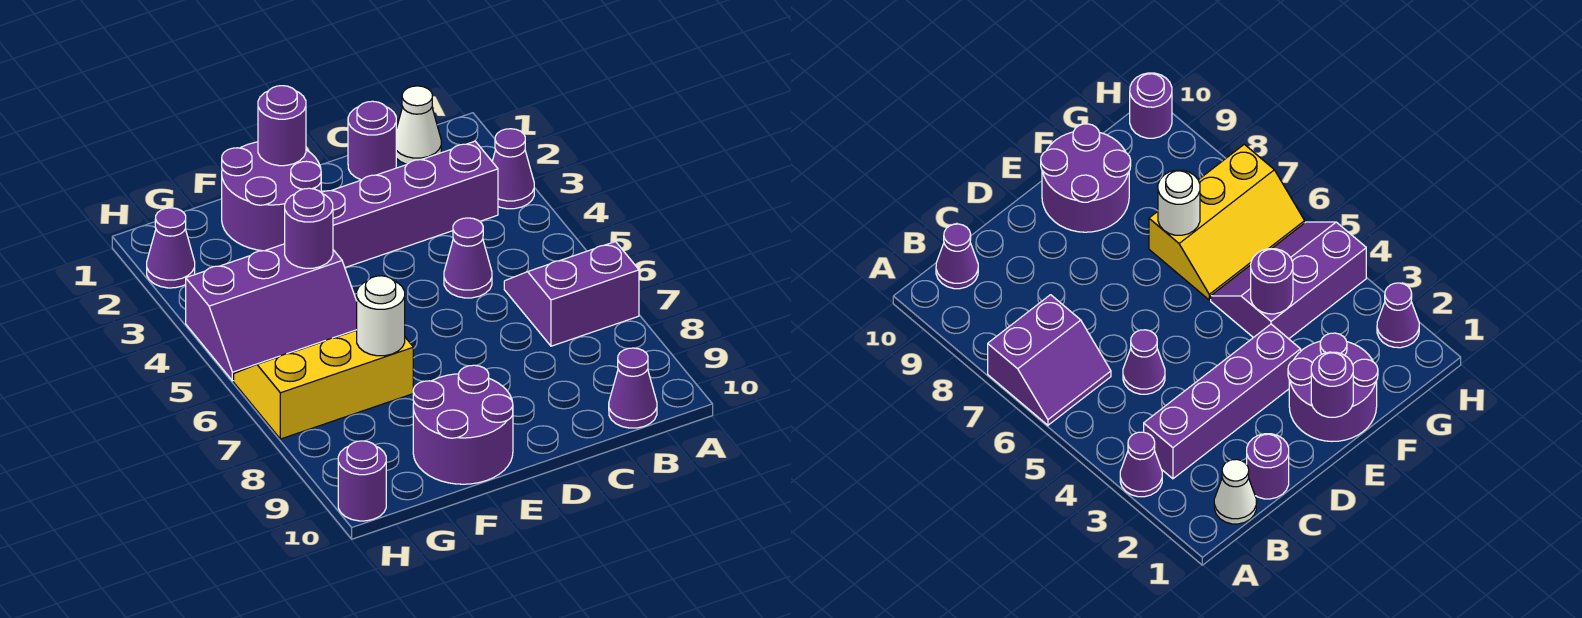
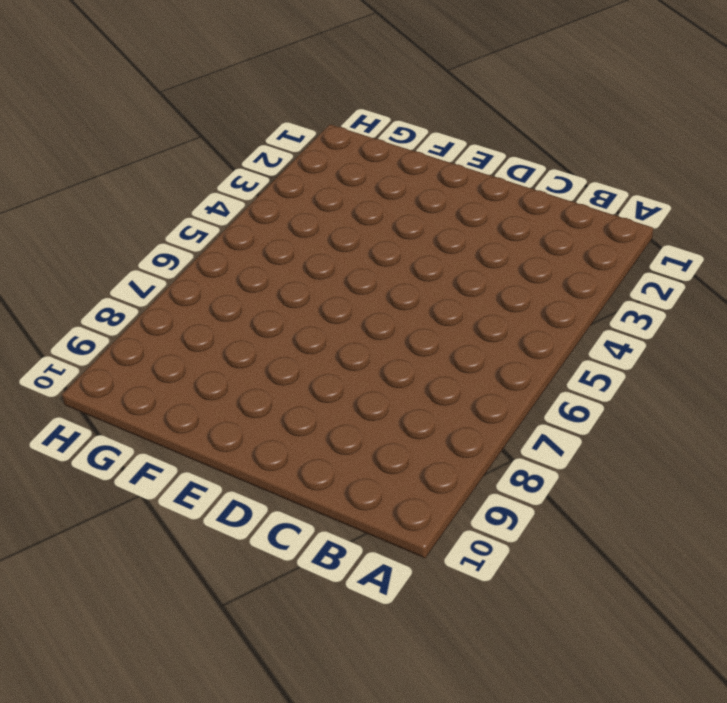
none -> purple cone A3 level 1
none -> purple slope A6:B7 level 1 top 7
none -> white cone B1 level 1

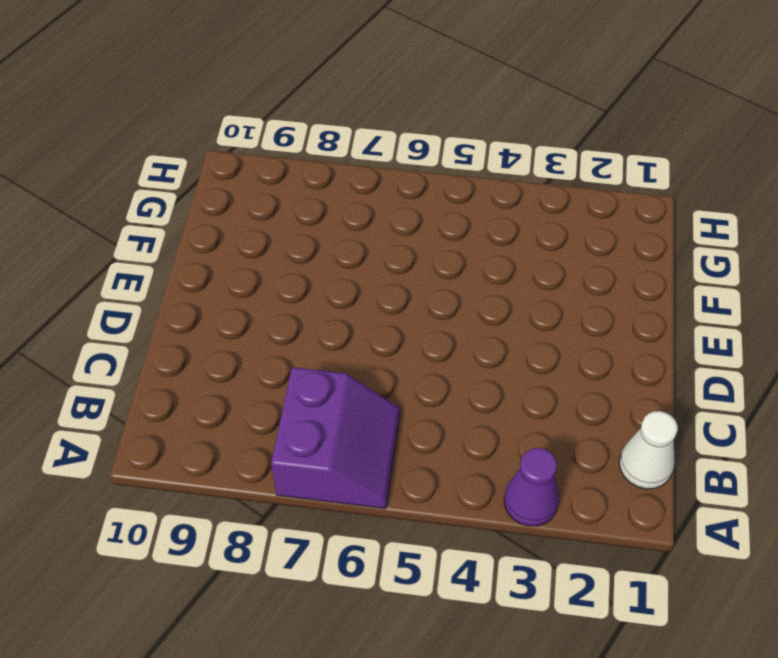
none -> purple brick B3:E3 level 1
none -> purple cone B10 level 1
none -> purple round brick C1 level 1

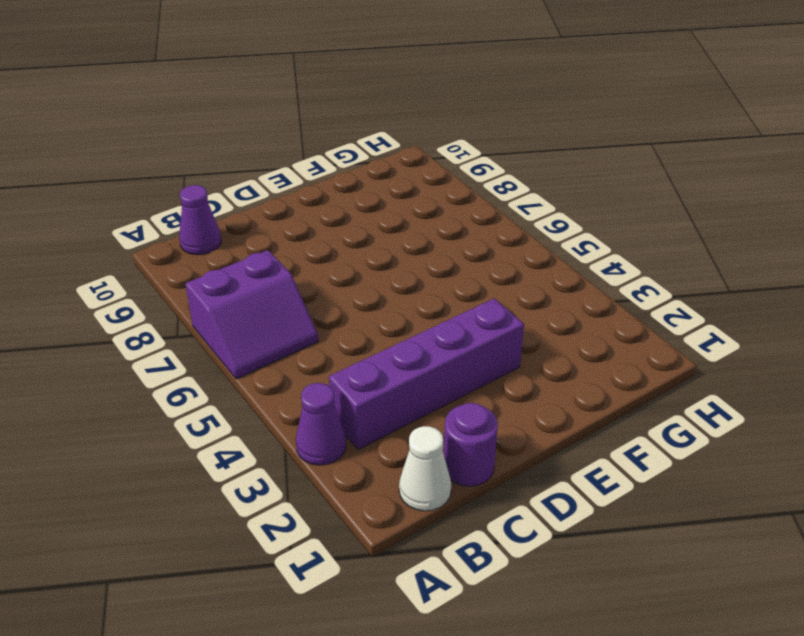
none -> purple cone C5 level 1
none -> purple round brick E1:F2 level 1
none -> purple round brick E9:F10 level 1

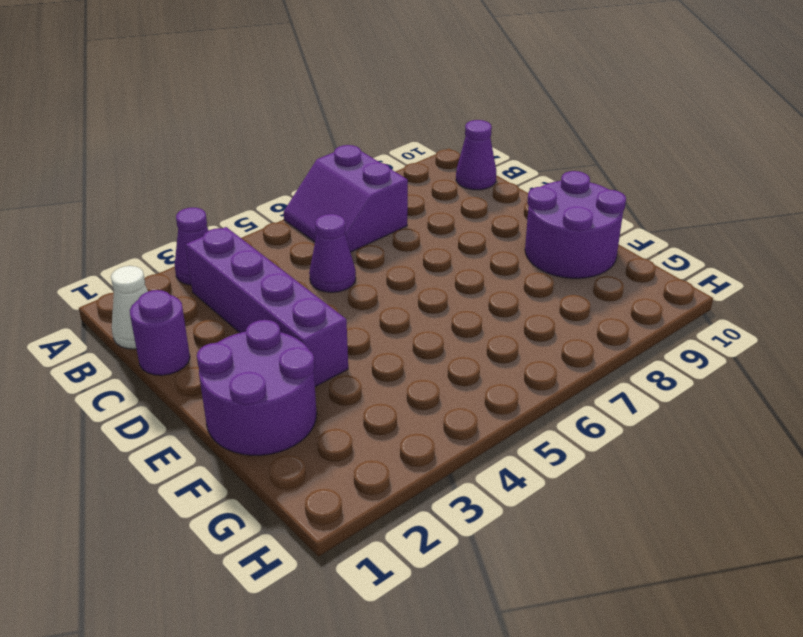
none -> purple slope F4:H5 level 1 top 4
none -> yellow slope F6:H7 level 1 top 7
none -> purple cone H2 level 1

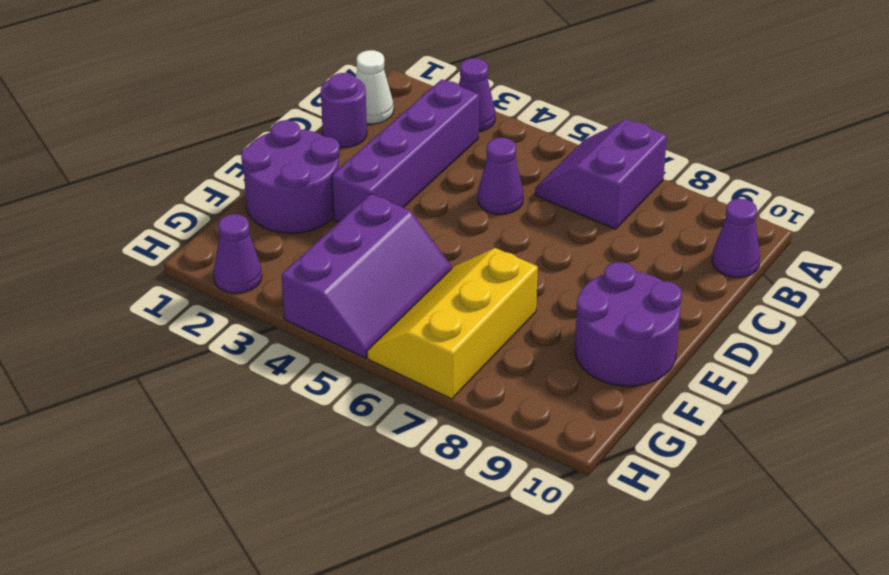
none -> purple round brick H10 level 1
none -> purple round brick E1 level 2
none -> purple round brick F4 level 2

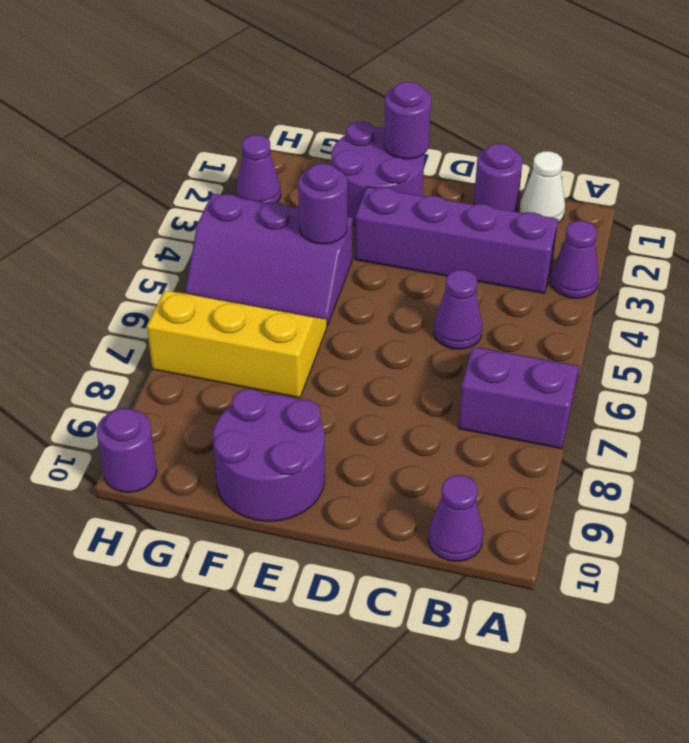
none -> white round brick F7 level 2

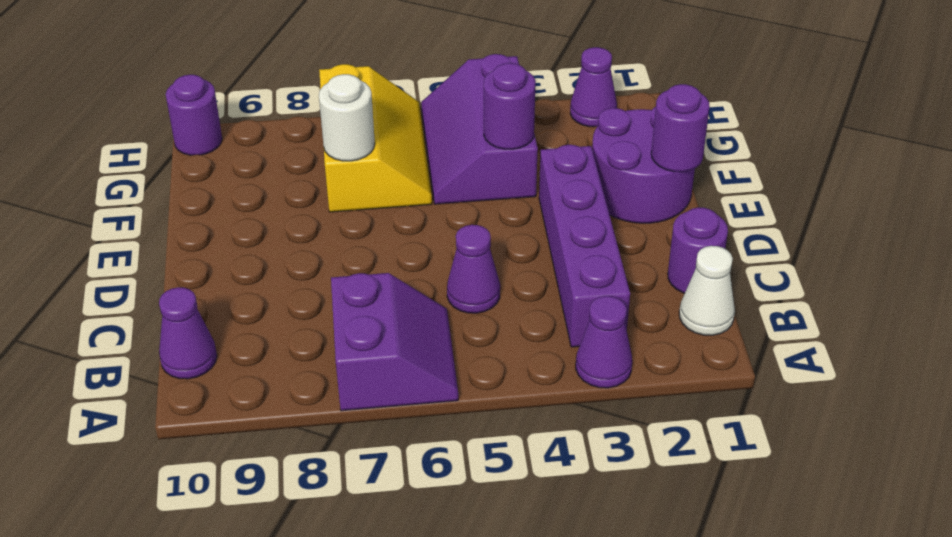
none -> purple round brick E9:F10 level 1

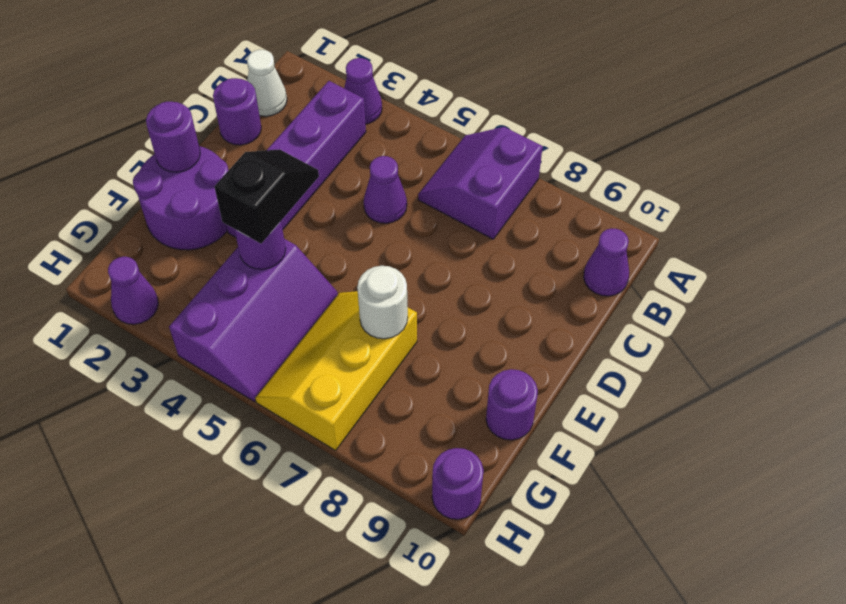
black slope E4:F4 level 3 top F -> none
purple round brick F10 level 1 -> purple round brick E9:F10 level 1

